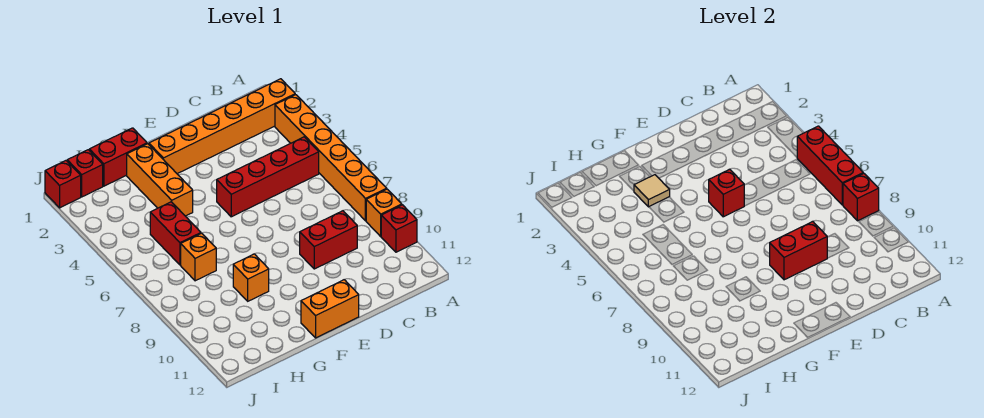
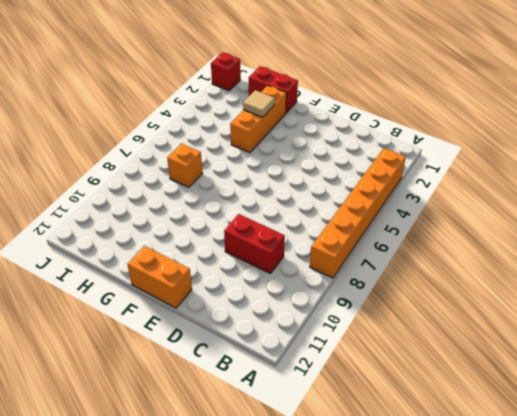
none -> orange brick A2:F2 level 1
none -> orange brick A9 level 1
none -> red brick A10 level 1

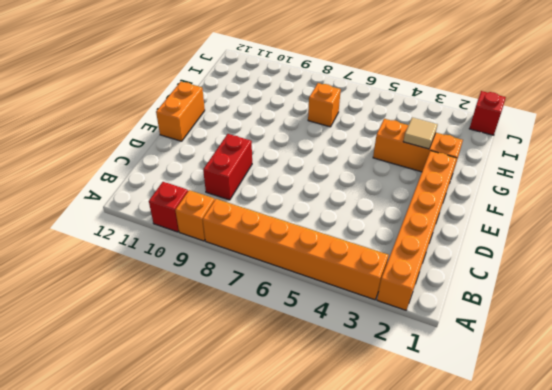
none -> red brick B5:E5 level 1
none -> red brick G1:H1 level 1
none -> orange brick G9 level 1

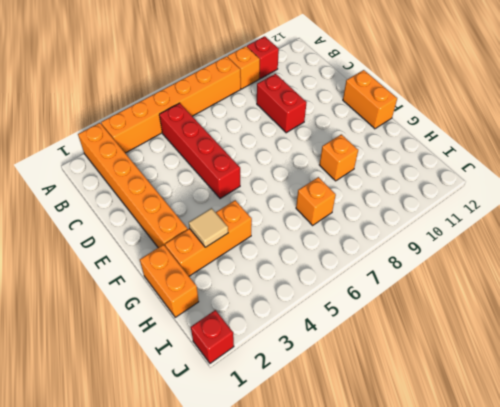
orange brick G1:H1 level 1 -> red brick G1:H1 level 1
none -> red brick H5:H6 level 1
none -> red brick I1 level 1
none -> red brick A5:A7 level 2

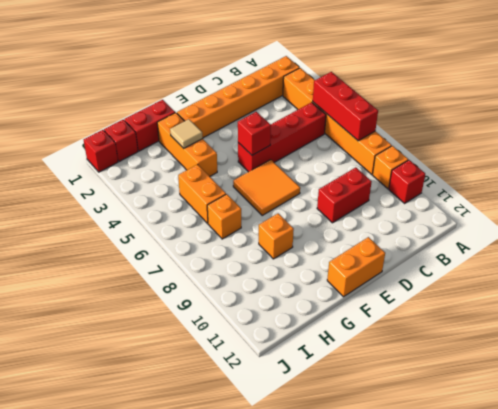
orange tile E6:F7 level 1 -> none
orange brick H5:H6 level 1 -> red brick H5:H6 level 1
none -> red brick A8 level 2
none -> red brick D9:E9 level 2

